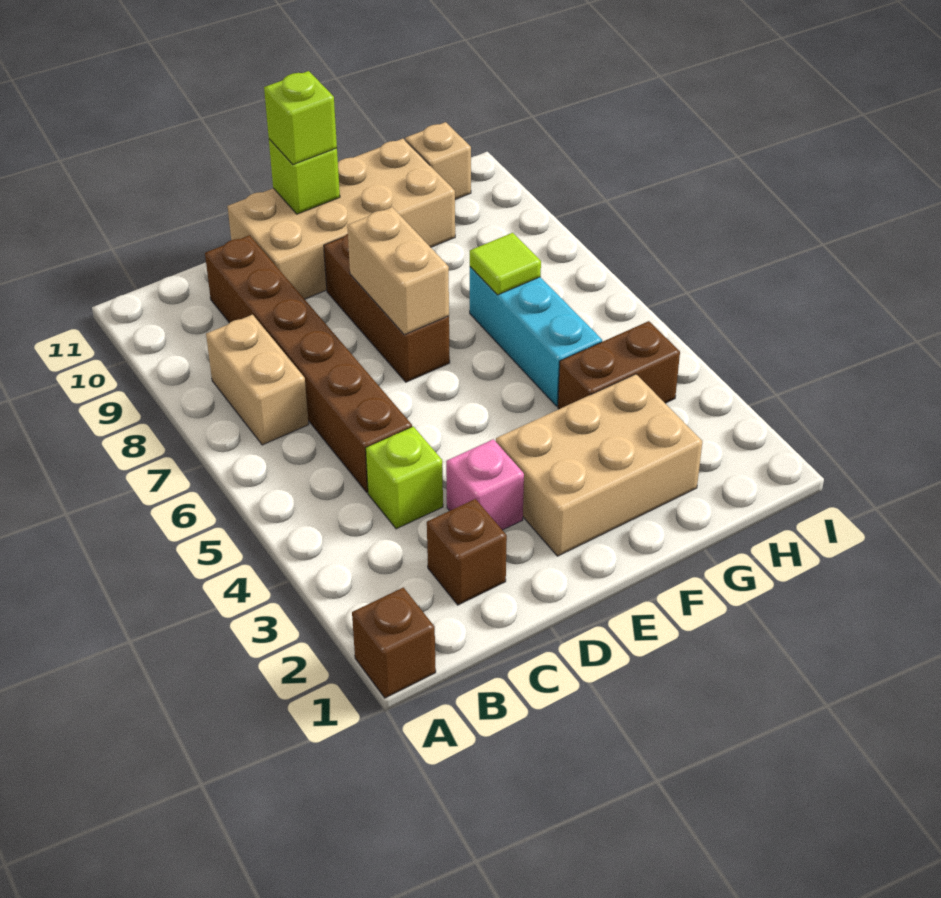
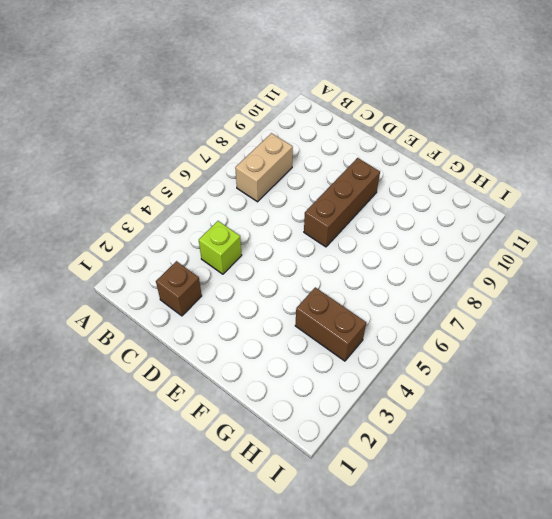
none -> brown brick A1 level 1
none -> brown brick C5:C10 level 1
none -> pink brick D3 level 1

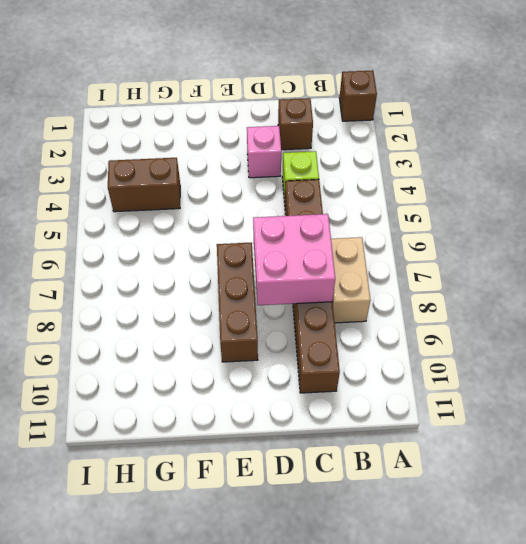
pink brick C7:D8 level 2 -> none
none -> tan brick D10:G11 level 1
none -> tan brick E2:G3 level 1
none -> cyan brick G5:G7 level 1

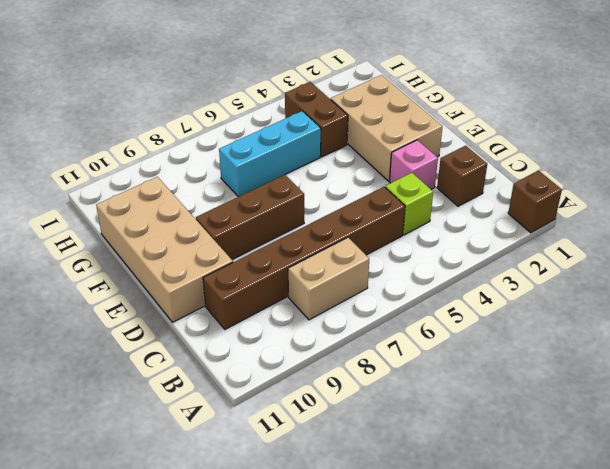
none -> tan brick H11 level 1
none -> tan brick E7:E8 level 2
none -> lime brick E11 level 2

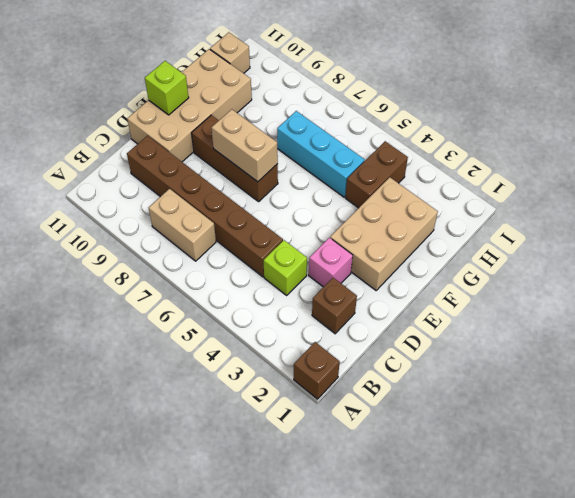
none -> lime tile G7 level 2
none -> lime brick E11 level 3

